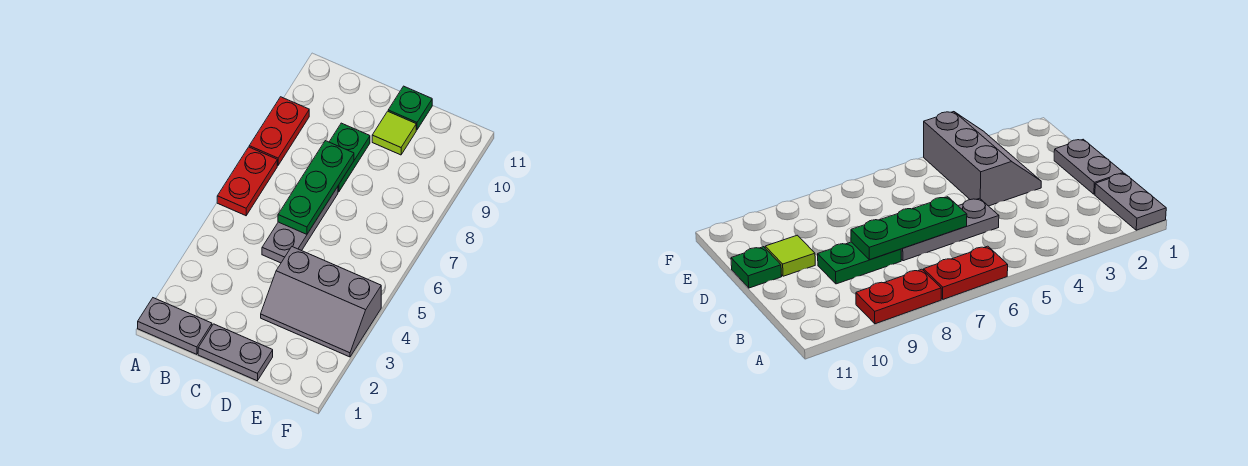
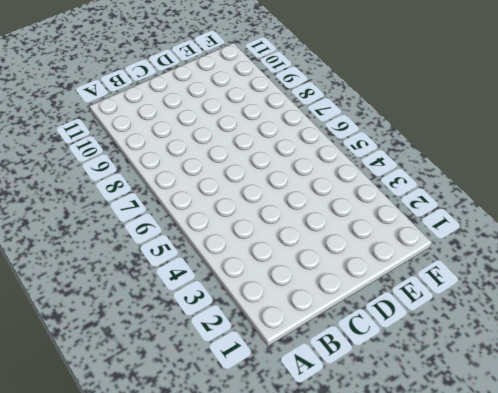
none -> grey plate A1:B1 level 1
none -> red plate A6:A7 level 1

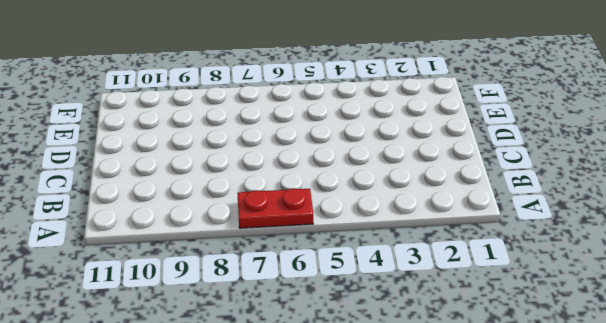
none -> grey plate A1:B1 level 1
none -> red plate A8:A9 level 1

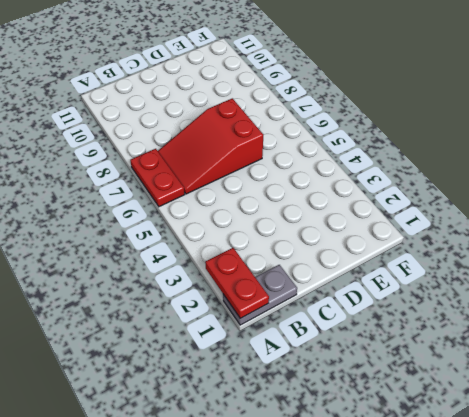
red plate A1:A2 level 2 -> red plate A8:A9 level 1
red slope B6:D7 level 1 top D -> grey plate C5:C7 level 1
none -> grey plate C1:D1 level 1
none -> green plate C8:C9 level 1

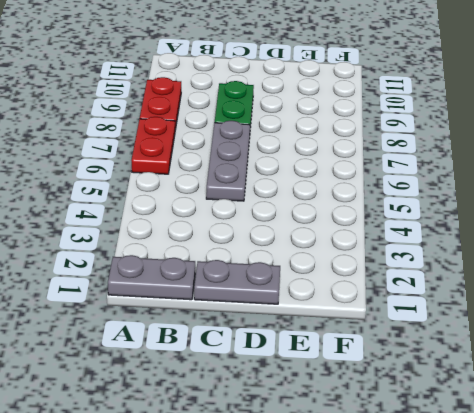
none -> grey slope D3:F4 level 1 top 4
none -> lime tile D10 level 1

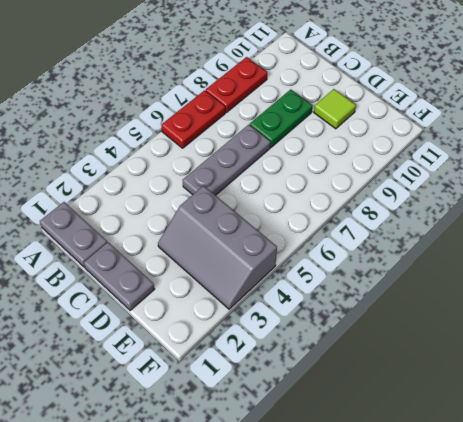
none -> green plate D11 level 1
none -> green plate C6:C8 level 2

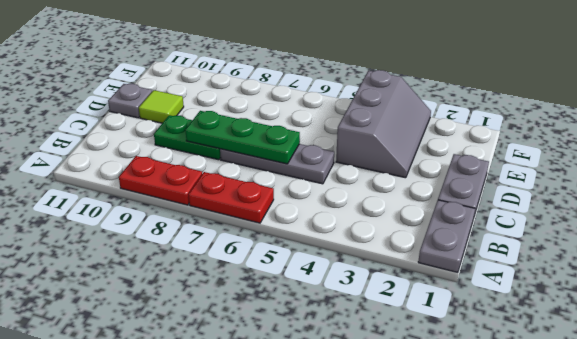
grey plate D11 level 1 -> green plate D11 level 1

